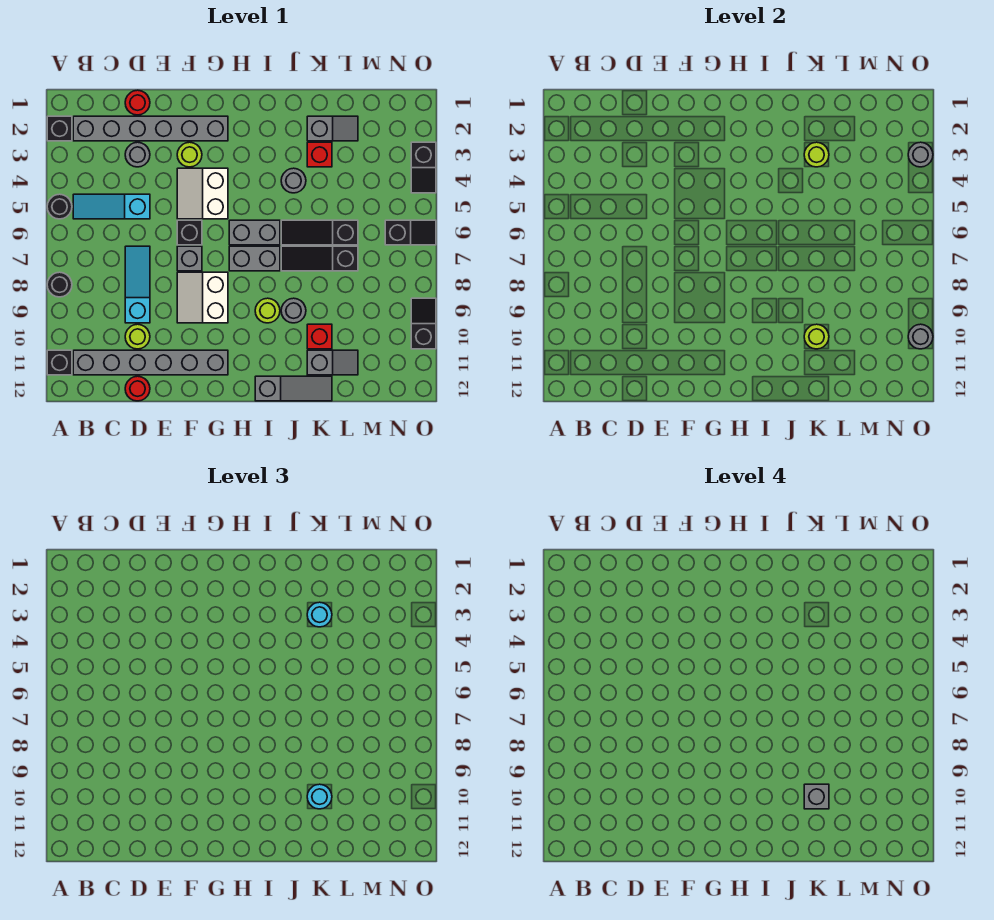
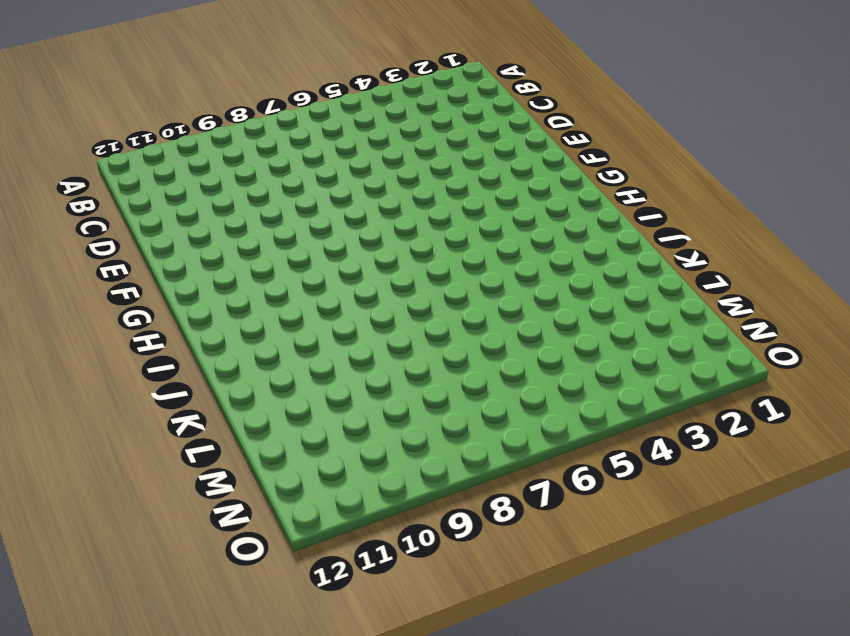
none -> black brick A2 level 1
none -> black round brick A5 level 1
none -> black round brick A8 level 1
none -> black brick A11 level 1

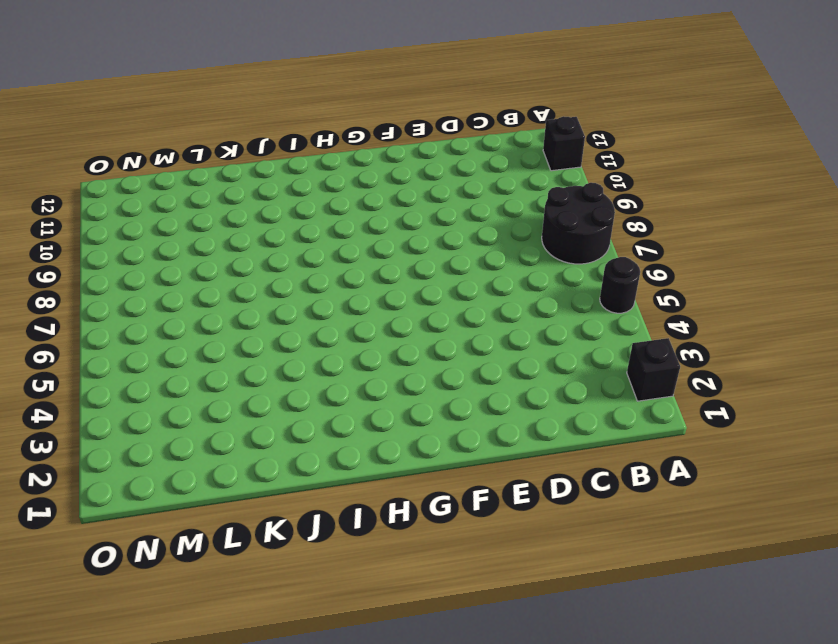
black round brick A7:B8 level 1 -> black round brick A8 level 1
none -> grey brick B2:G2 level 1
none -> cyan slope B5:D5 level 1 top D
none -> grey brick B11:G11 level 1
none -> red round brick D1 level 1

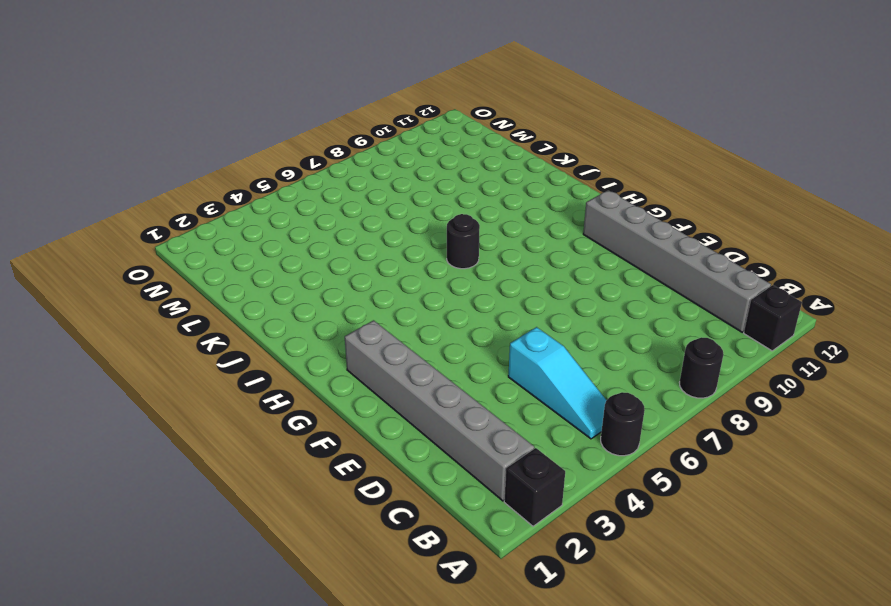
black round brick I7 level 1 -> grey brick H7:I7 level 1
none -> red round brick D1 level 1
none -> grey round brick D3 level 1
none -> cyan slope D7:D9 level 1 top 9
none -> lime round brick D10 level 1

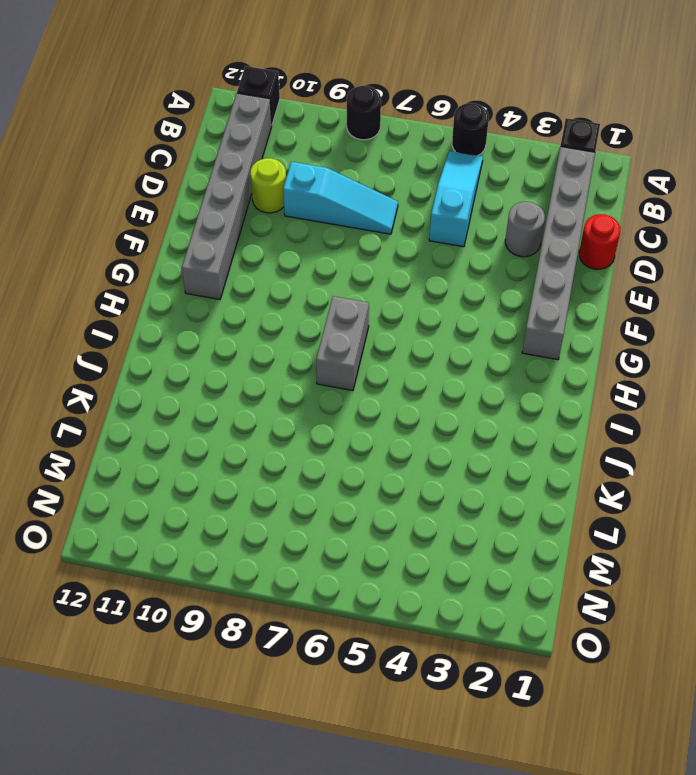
none -> red round brick D12 level 1
none -> lime round brick F3 level 1
none -> white slope F4:G5 level 1 top G
none -> black brick F6 level 1

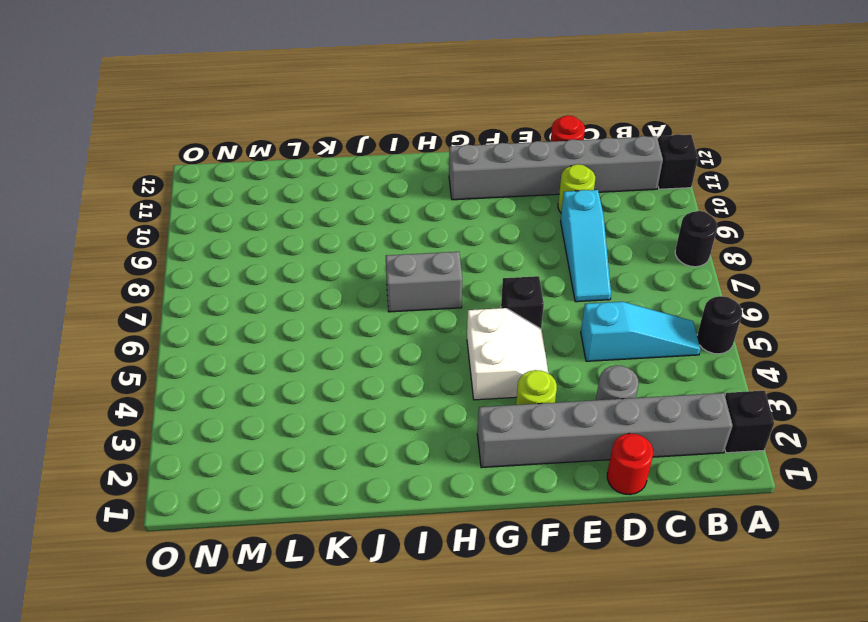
none -> grey brick F7 level 1
none -> white slope F8:G9 level 1 top G
none -> grey brick H6:I6 level 1
none -> lime round brick I9 level 1

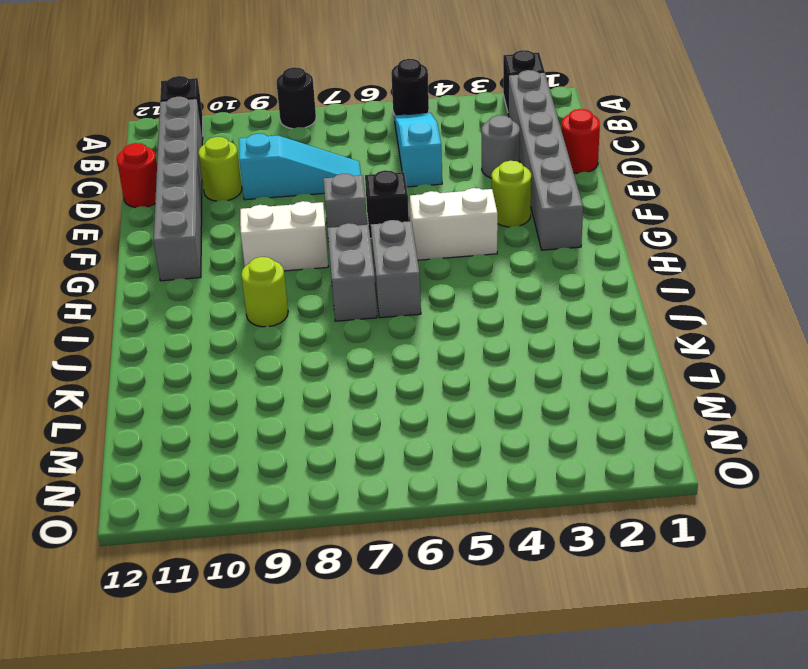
none -> grey slope I12:K12 level 1 top I
none -> grey round brick J4 level 1
none -> black slope J6:L6 level 1 top L
none -> black slope J7:L7 level 1 top L

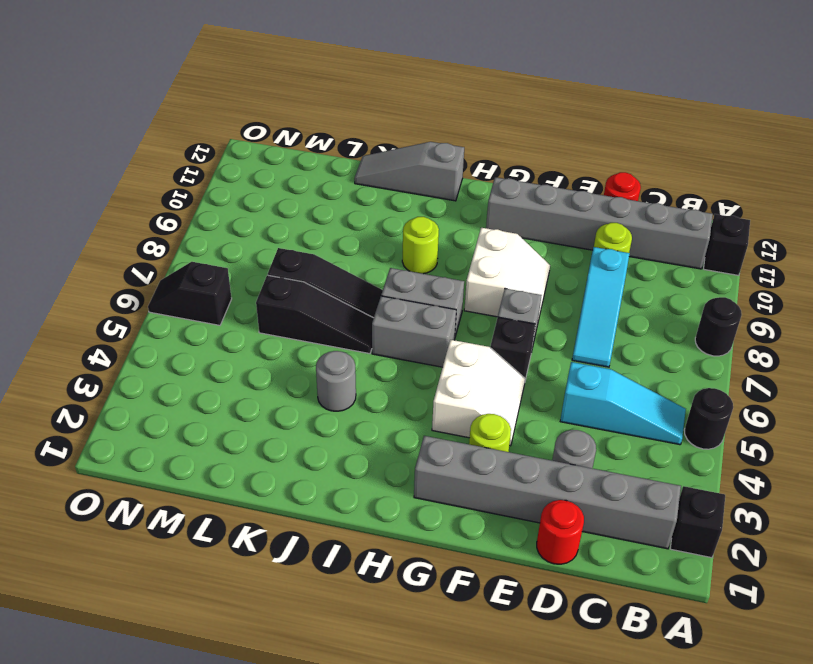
none -> grey round brick J9 level 1
none -> grey slope K2:L2 level 1 top K
none -> red brick K3 level 1
none -> red brick K10 level 1

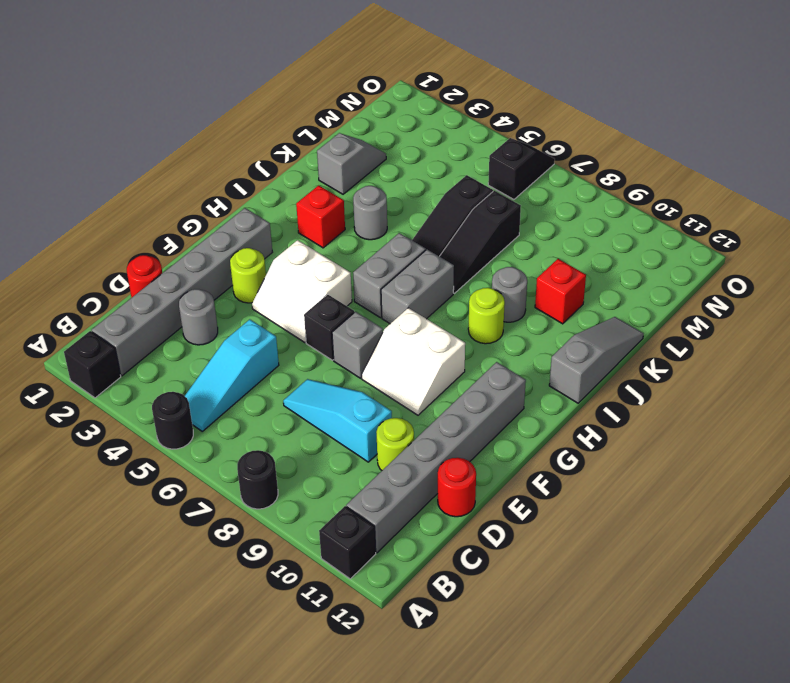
red brick I3 level 1 -> red brick K3 level 1
none -> grey slope K11:L11 level 1 top K
none -> black slope O3:O4 level 1 top 3
none -> black slope O9:O10 level 1 top 10
none -> lime round brick K3 level 2

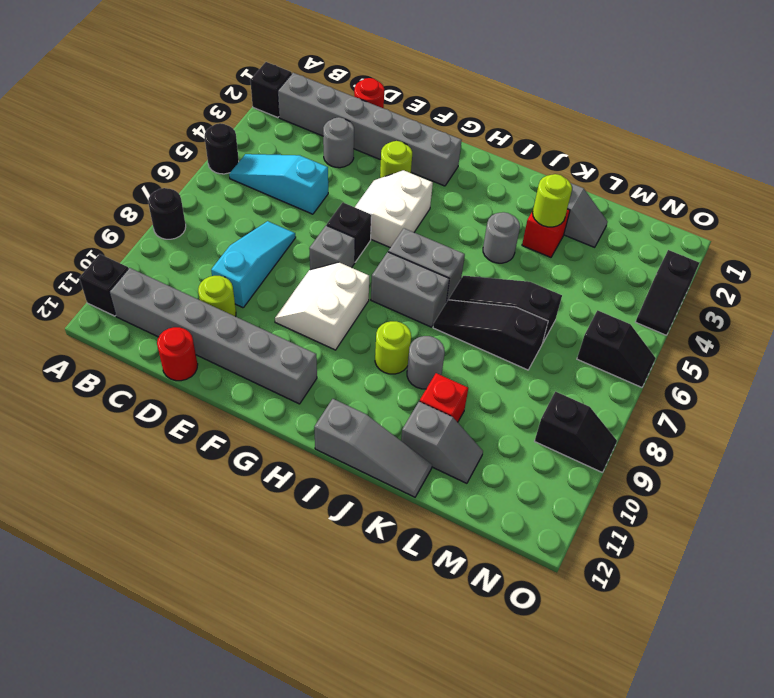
black slope N9:O9 level 1 top N -> black slope O9:O10 level 1 top 10
none -> lime round brick K10 level 2
none -> grey round brick O3 level 2
none -> grey round brick O10 level 2
none -> cyan round brick K3 level 3

